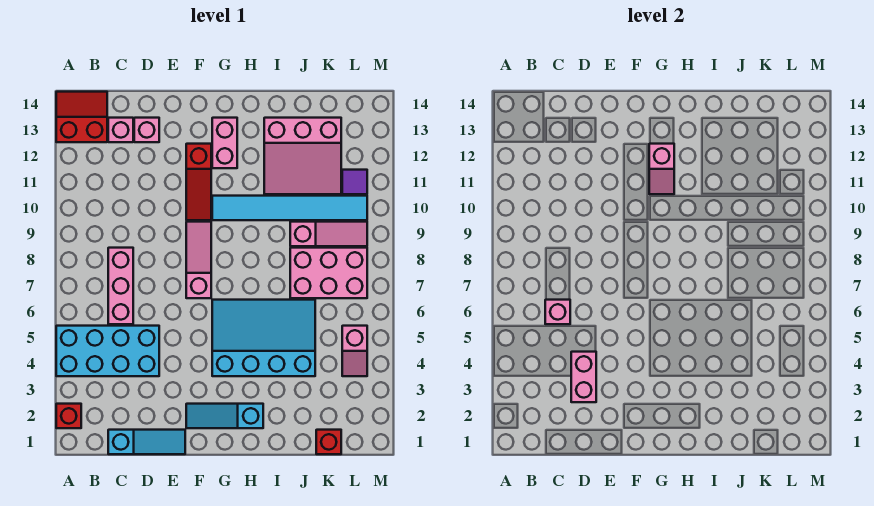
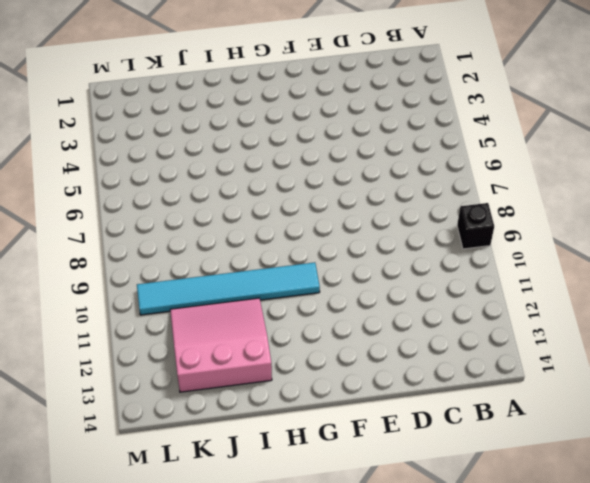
black brick A9 level 1 -> none
none -> red brick A2 level 1
none -> cyan brick A4:D5 level 1
none -> red slope A13:B14 level 1 top 13

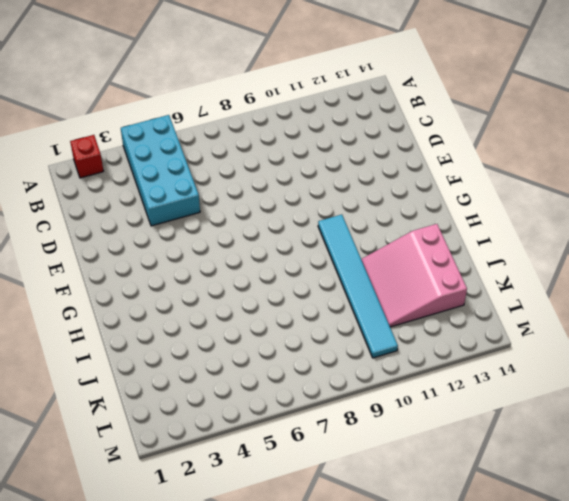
none -> red slope A13:B14 level 1 top 13
none -> cyan slope C1:E1 level 1 top C
none -> pink brick C6:C8 level 1

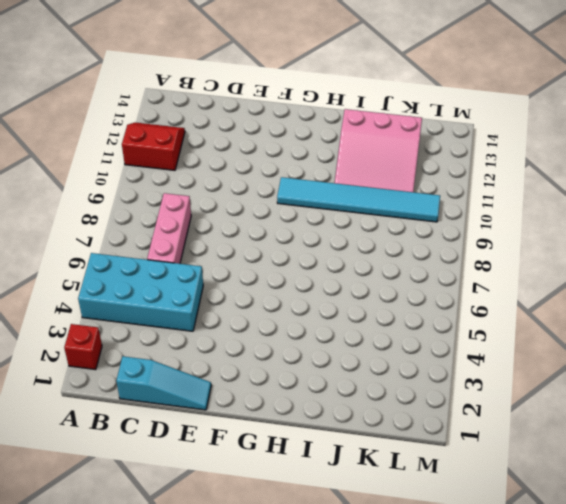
red slope A11:B12 level 1 top 11 -> red slope A13:B14 level 1 top 13
none -> pink brick C13 level 1
none -> pink brick D13 level 1
none -> cyan slope F2:H2 level 1 top H

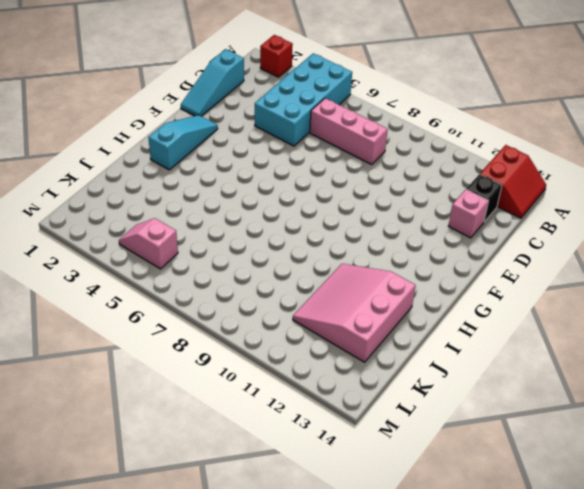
black brick C13 level 1 -> pink brick C13 level 1
none -> pink slope F7:F9 level 1 top 7
none -> red slope F10:F12 level 1 top 12
none -> cyan slope G4:J6 level 1 top 4

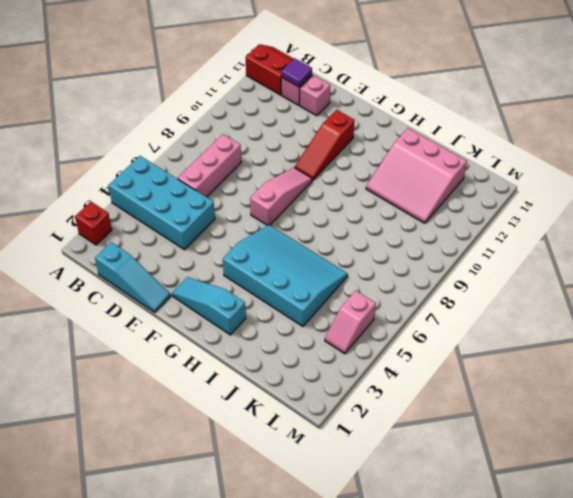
purple tile C13 level 2 -> purple tile L11 level 1
none -> cyan tile G10:L10 level 1
none -> pink brick G12:G13 level 1
none -> pink brick J7:L8 level 1

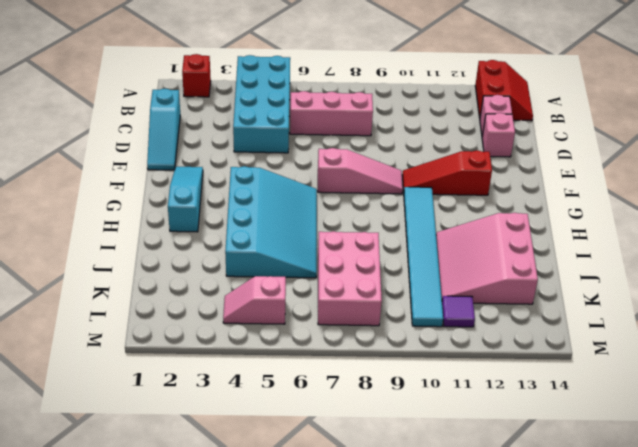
none -> pink brick G12:G13 level 1
none -> pink slope J9:L9 level 1 top J
none -> red brick K1 level 1

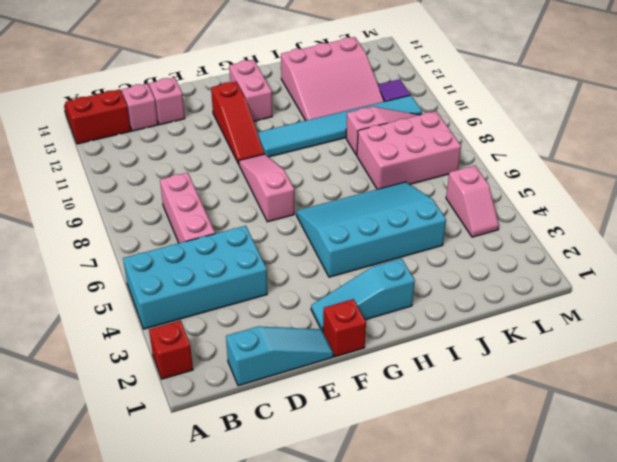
red brick F1 level 1 -> red brick K1 level 1
none -> pink brick C6 level 2
none -> pink brick D3:D4 level 2
none -> pink slope G11:G12 level 2 top 12

